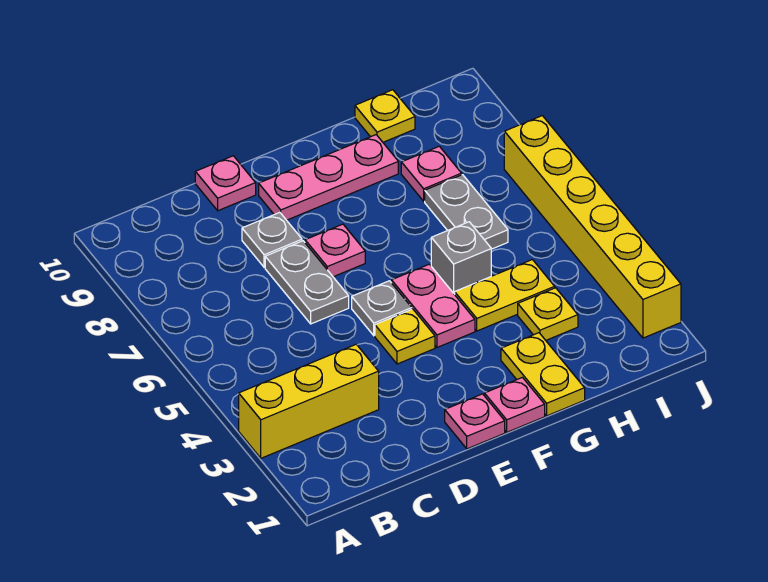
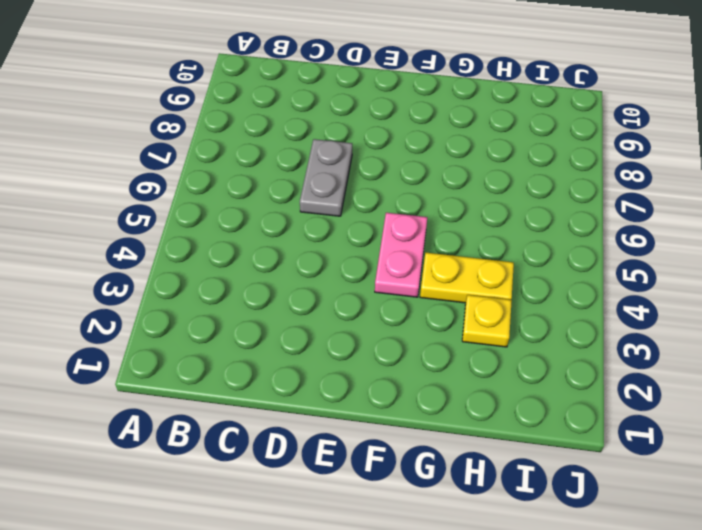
none -> yellow brick A3:C3 level 1
none -> grey plate D8 level 1
none -> pink plate D10 level 1

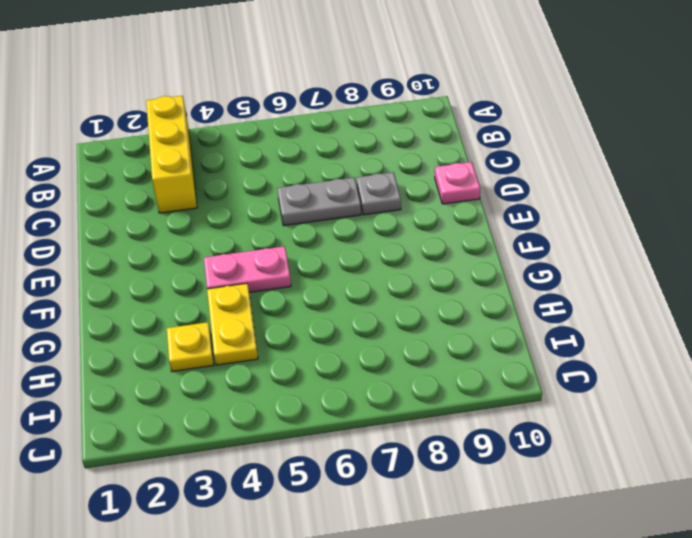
none -> pink plate E1 level 1
none -> yellow plate E4 level 1
none -> grey plate E5 level 1

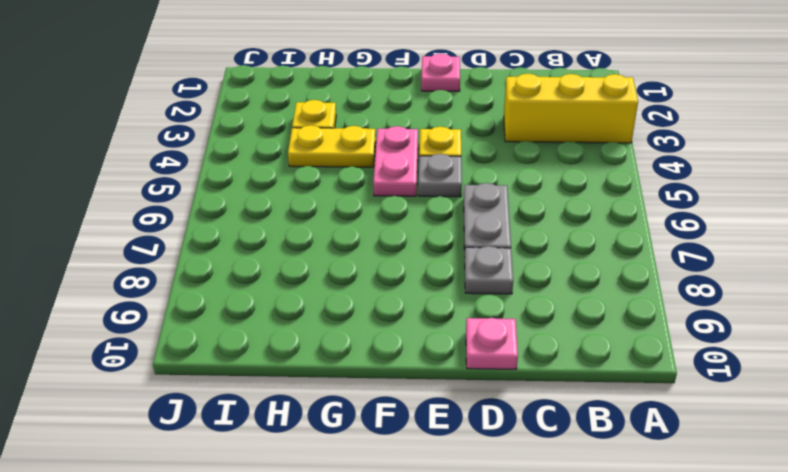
none -> pink plate E7 level 1
none -> pink plate E9:G9 level 1
none -> pink plate F1 level 1

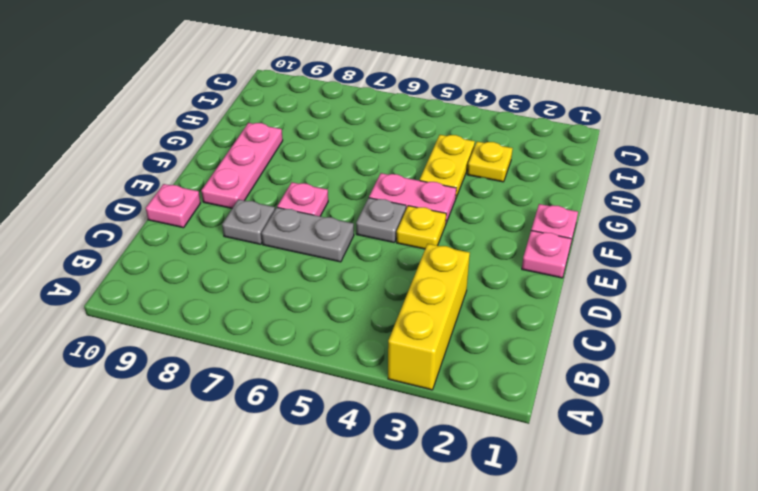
none -> yellow plate G1:G2 level 1
none -> grey brick G5 level 1
none -> grey plate H6:H7 level 1

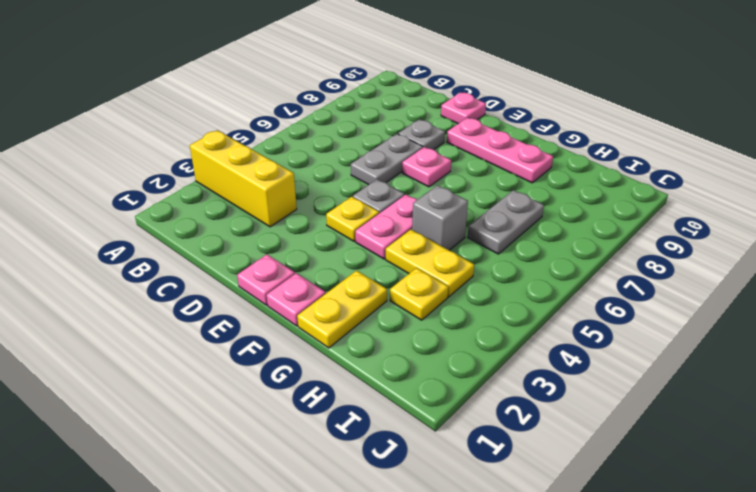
none -> pink plate H8 level 1
none -> yellow plate H10 level 1
none -> yellow brick J2:J7 level 1

